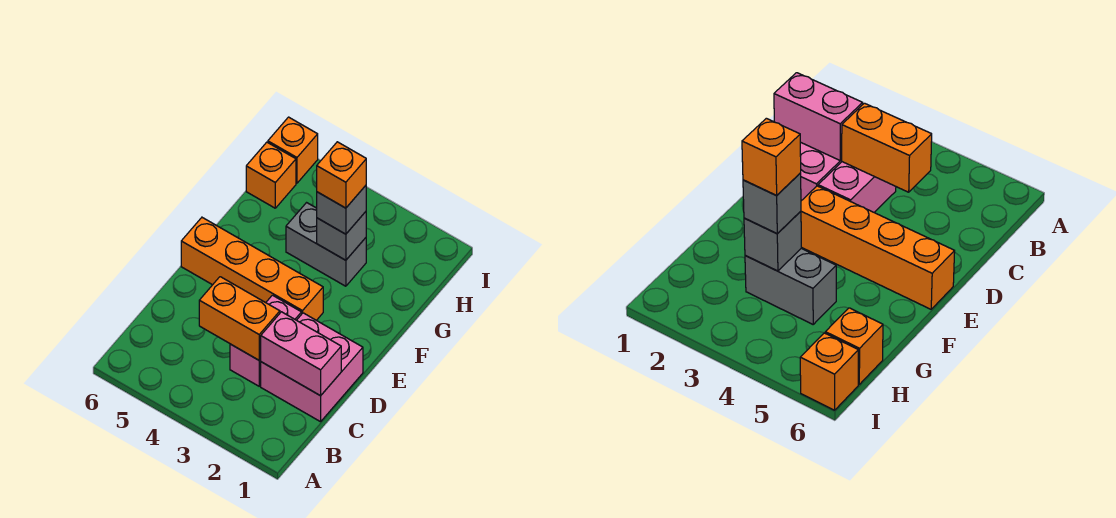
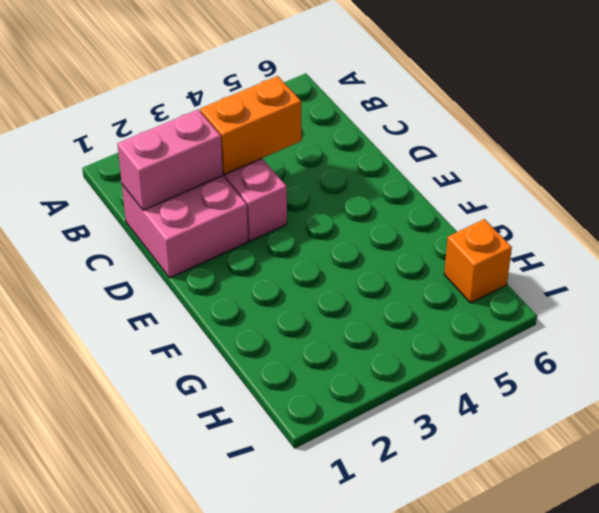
none -> orange brick E3:E6 level 1
none -> grey brick G3:G4 level 1

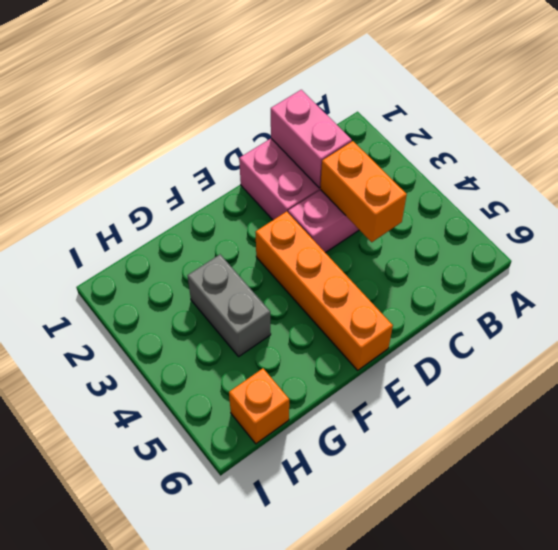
none -> orange brick I6 level 1
none -> grey brick G3 level 2

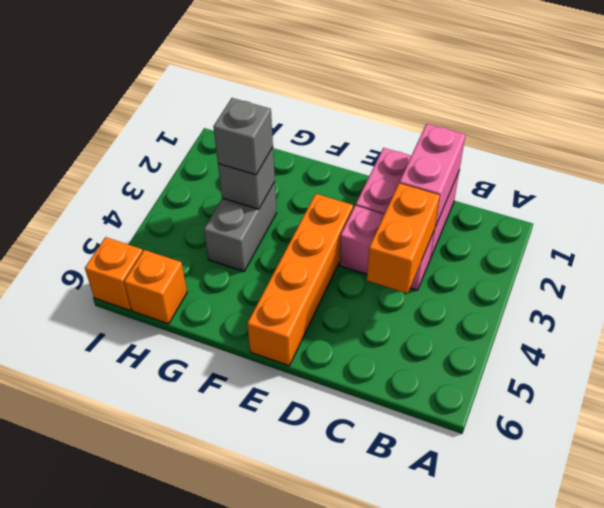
none -> orange brick G3 level 4

